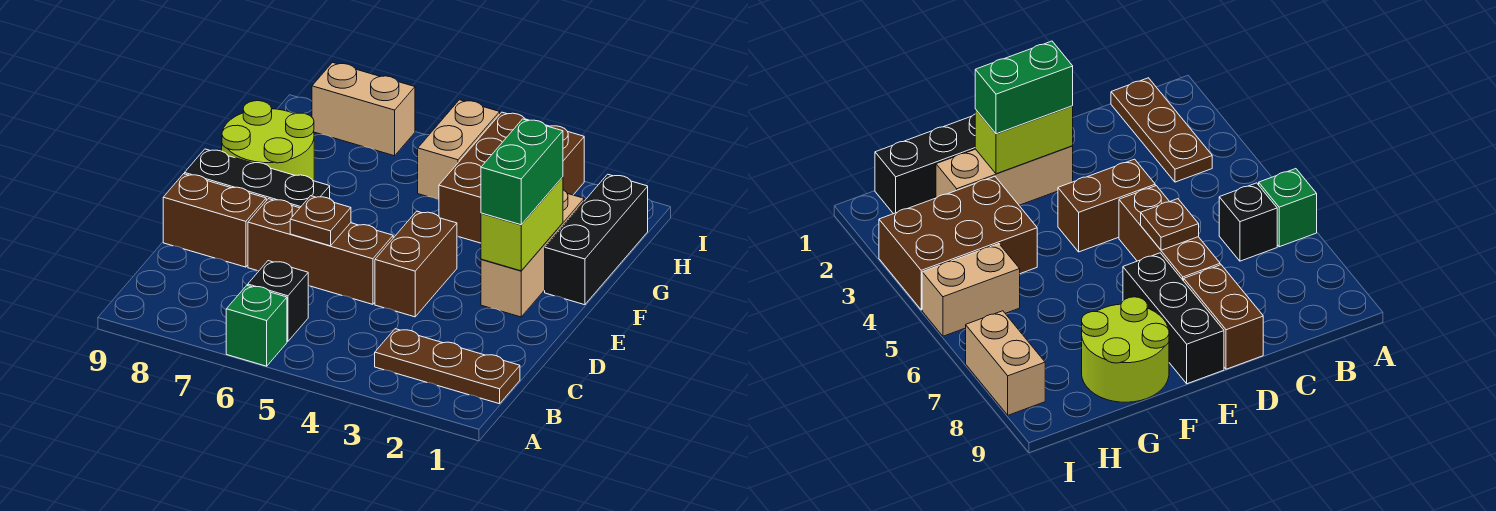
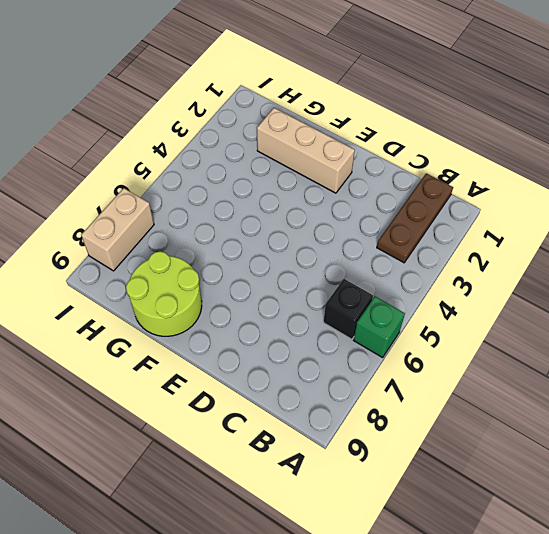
none -> brown brick D4:E4 level 1
none -> brown brick D5:D7 level 1
none -> brown brick D8:D9 level 1

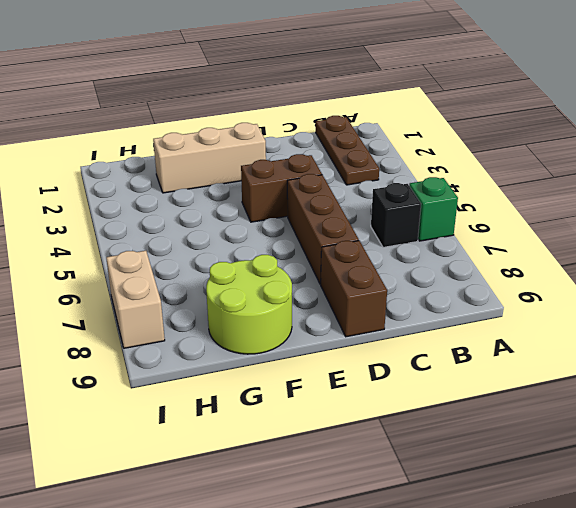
none -> black brick E7:E9 level 1
none -> black brick F1:H1 level 1
none -> brown brick G3:I4 level 1

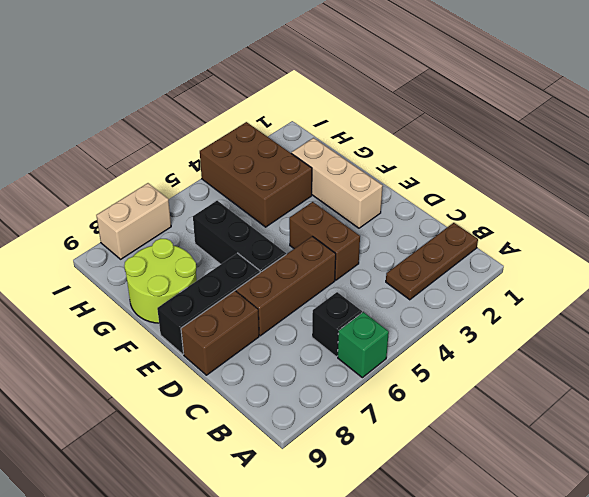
black brick E6:G6 level 1 -> black brick F1:H1 level 1
none -> tan brick H5:I5 level 1
none -> brown plate D6 level 2
none -> lime brick E2:F2 level 2

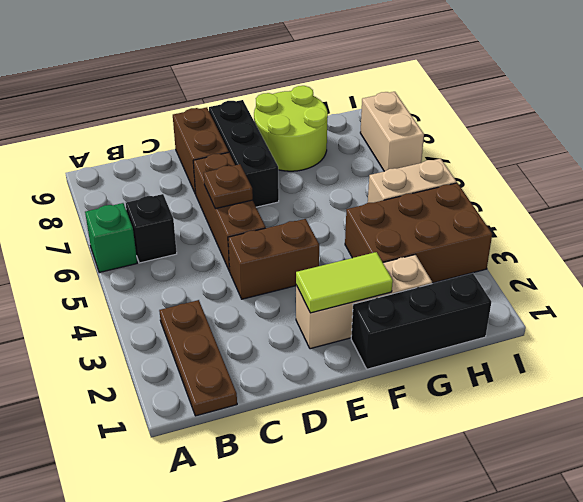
lime tile E2:F2 level 2 -> lime brick E2:F2 level 2
none -> green brick E2:F2 level 3

